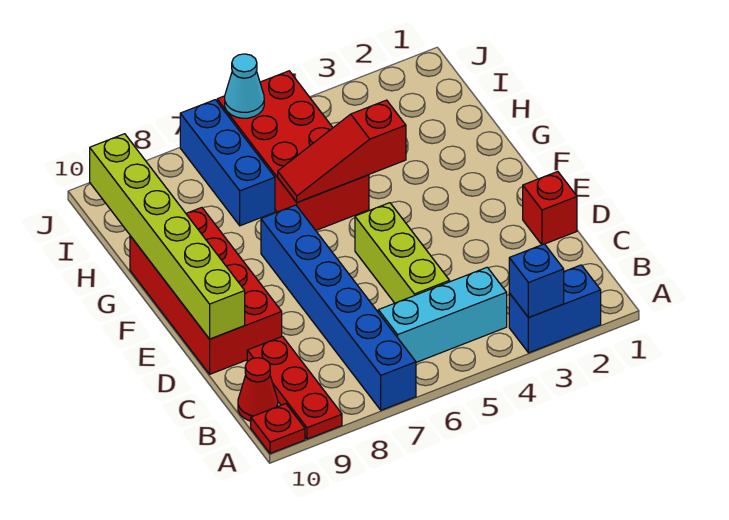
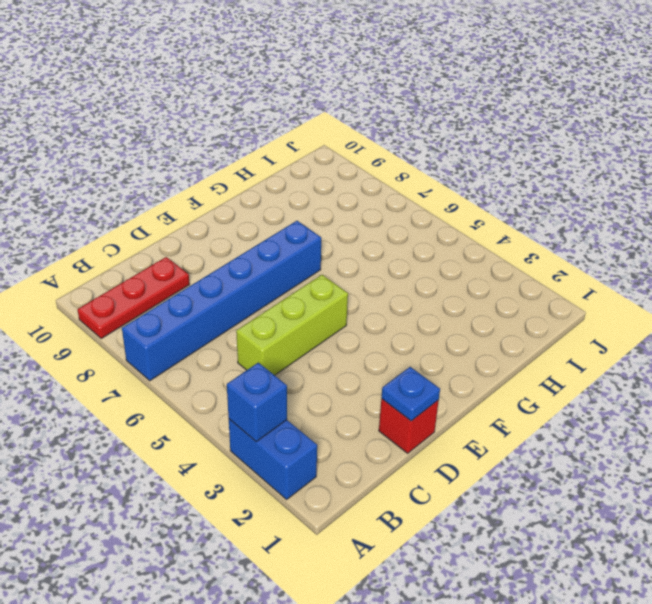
blue plate D1 level 2 -> none
none -> red plate A10 level 1
none -> cyan brick B4:B6 level 1
none -> red cone B10 level 1

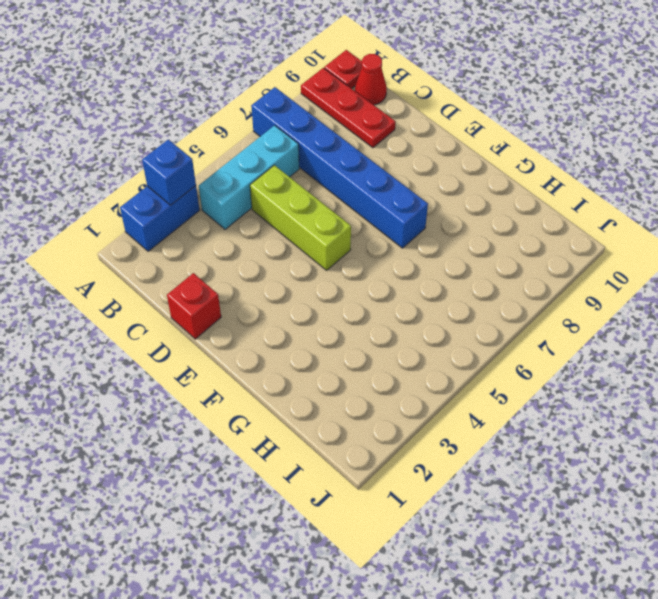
none -> red brick D9:G10 level 1
none -> red brick G5:J6 level 1
none -> blue brick H7:J7 level 1

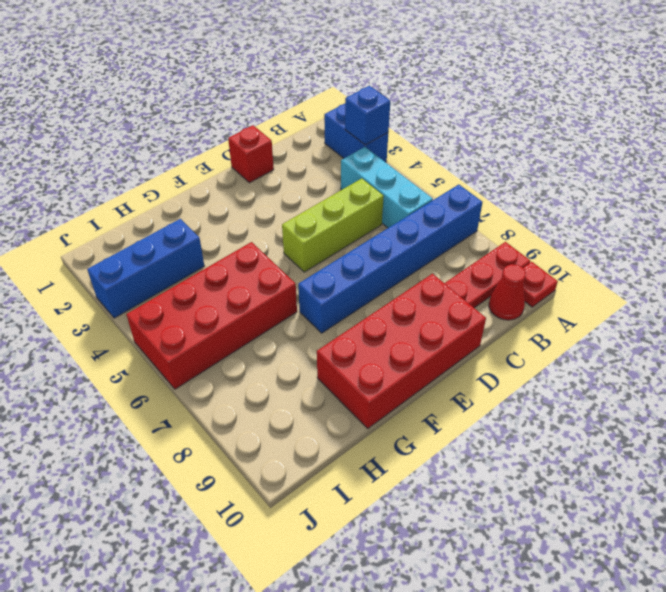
blue brick H3:J3 level 1 -> blue brick H7:J7 level 1
none -> lime brick D10:I10 level 2
none -> red slope G4:G6 level 2 top 4
none -> cyan cone J6 level 2

